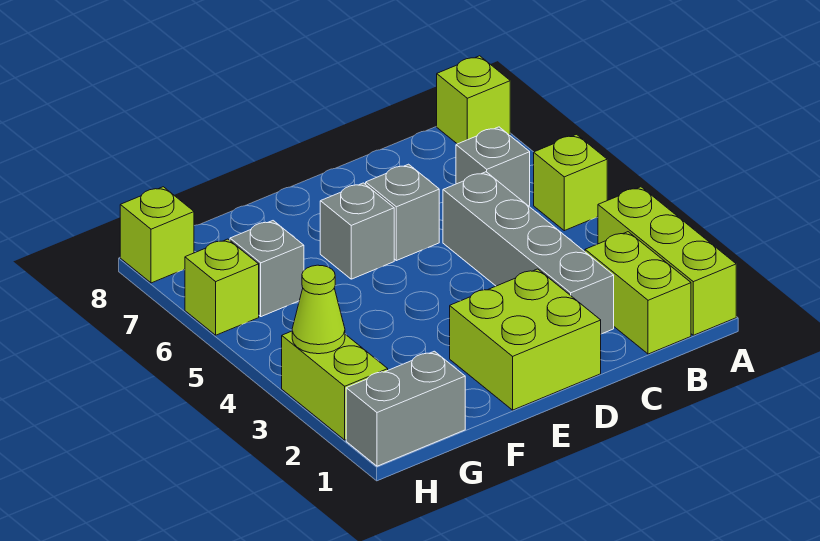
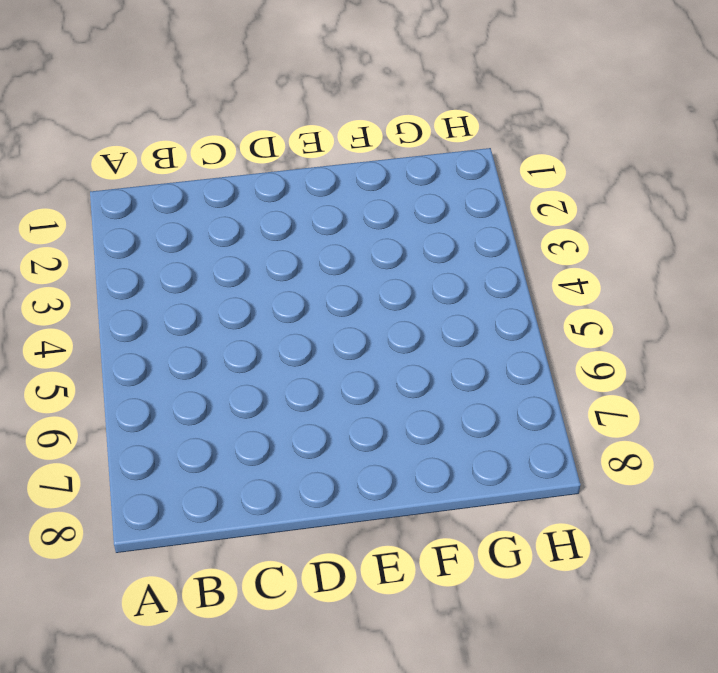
none -> lime brick A1:A3 level 1
none -> lime brick A5 level 1
none -> lime brick A8 level 1

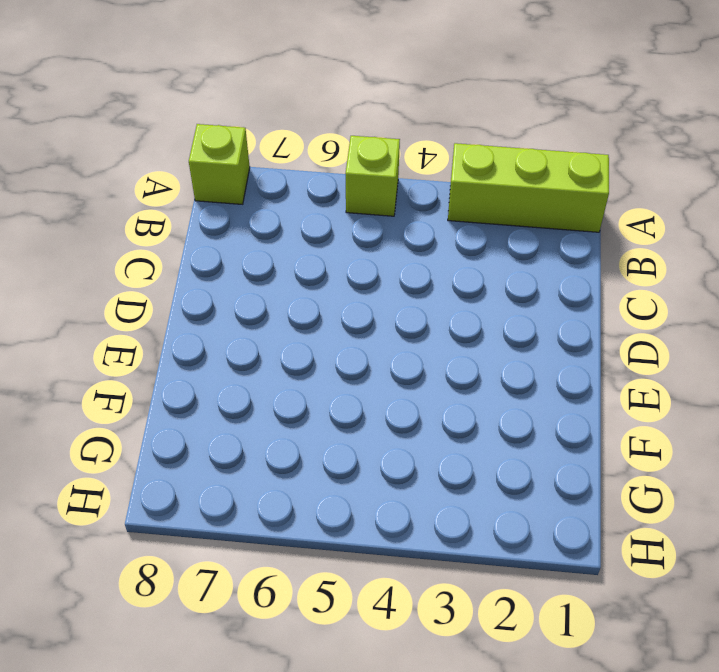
none -> lime brick B1:B2 level 1
none -> grey brick B6 level 1
none -> grey brick C2:C5 level 1

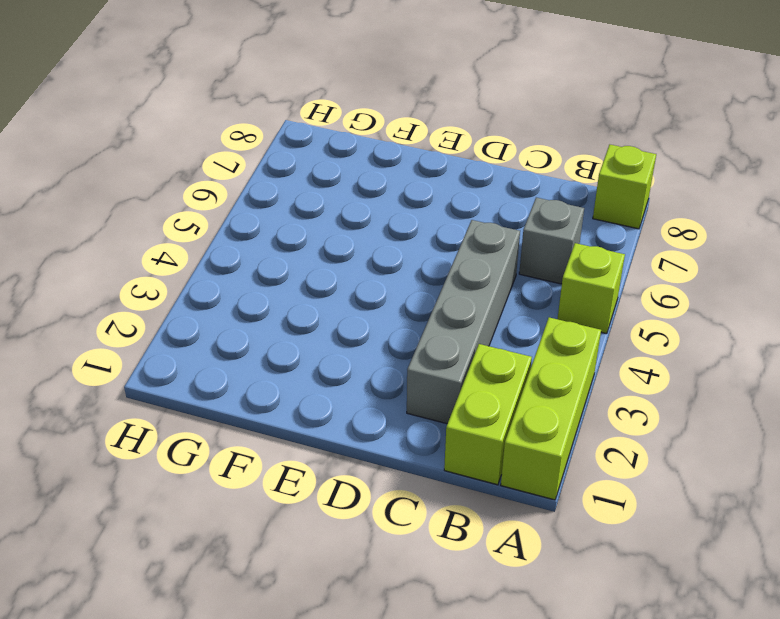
none -> lime brick D1:E2 level 1
none -> grey brick D6 level 1
none -> grey brick E6 level 1

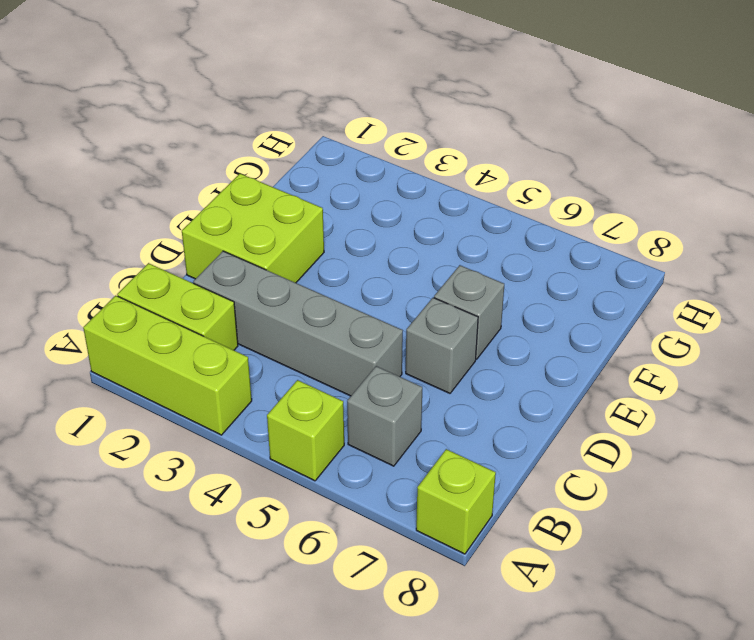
none -> grey brick G1:H1 level 1
none -> grey brick G6 level 1
none -> lime brick H2:H3 level 1

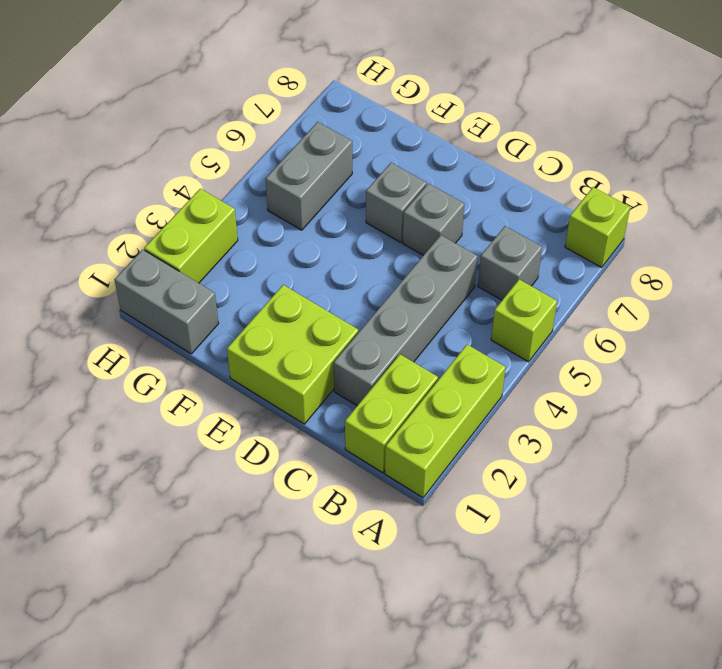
grey brick G5:G6 level 1 -> grey brick G6 level 1
none -> lime brick H6 level 1
none -> lime brick H8 level 1
none -> lime cone H3 level 2

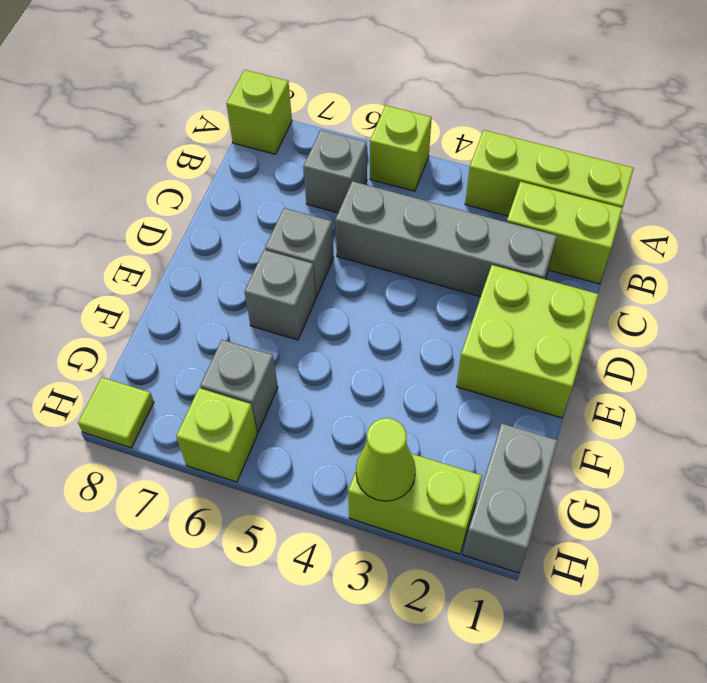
lime tile H8 level 1 -> lime brick H8 level 1

